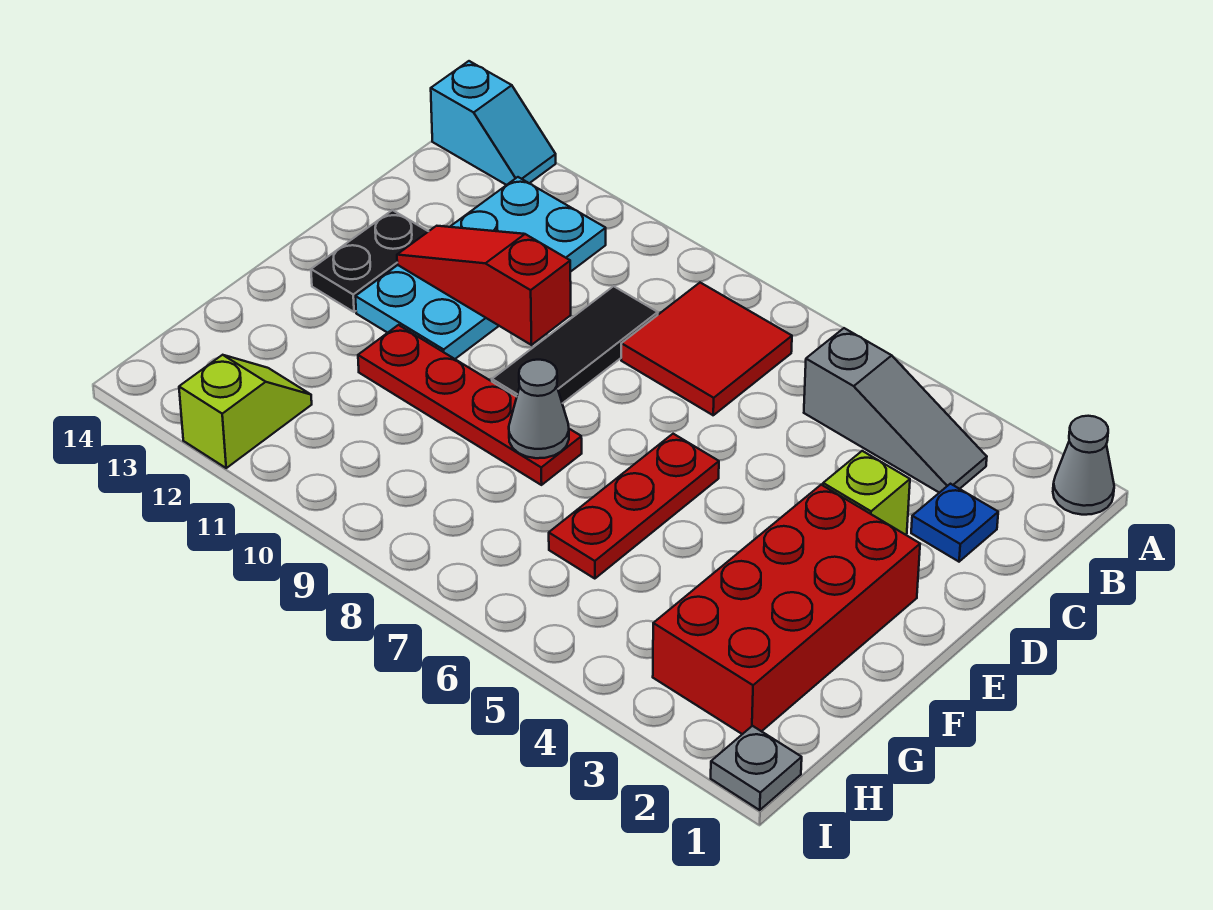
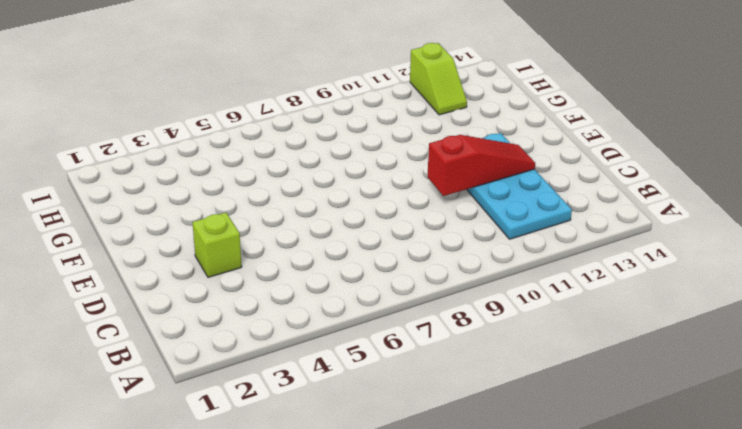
none -> grey cone A1 level 1
none -> cyan slope A13:A14 level 1 top 14
none -> grey slope B3:B5 level 1 top 5

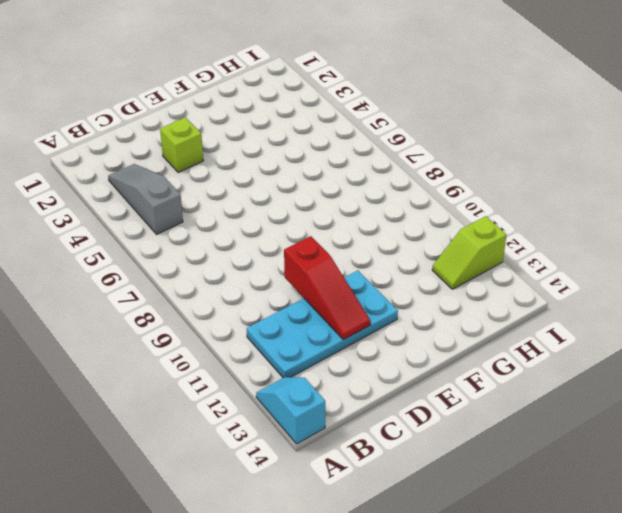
none -> grey cone A1 level 1
none -> red tile B7:C8 level 1
none -> blue plate C2 level 1

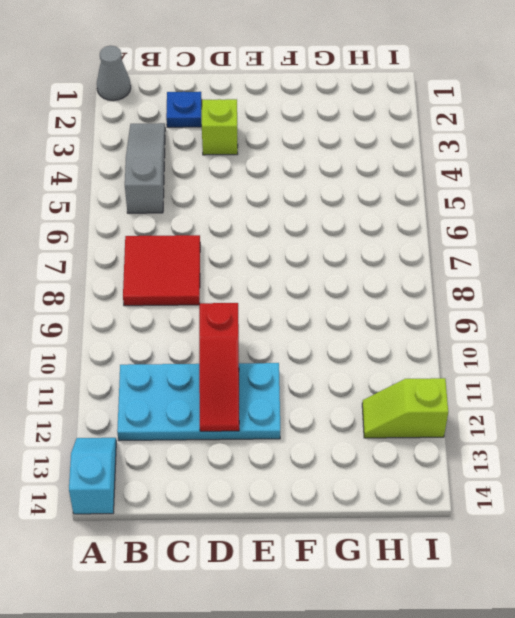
none -> black tile C9:E9 level 1
none -> black plate D13:E13 level 1
none -> red brick E2:H3 level 1

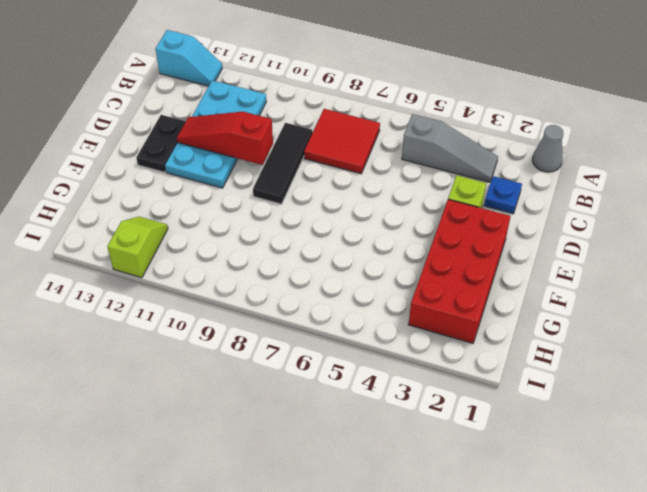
none -> red plate E6:G6 level 1
none -> red plate F8:F11 level 1
none -> grey plate I1 level 1

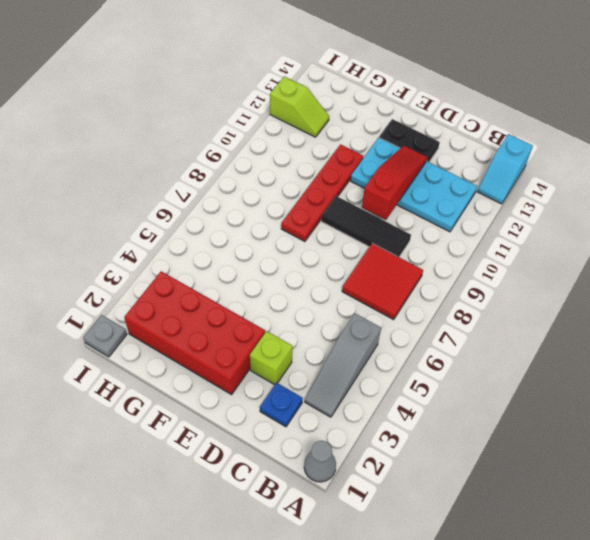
none -> red plate E6:G6 level 1
none -> grey cone F8 level 2

